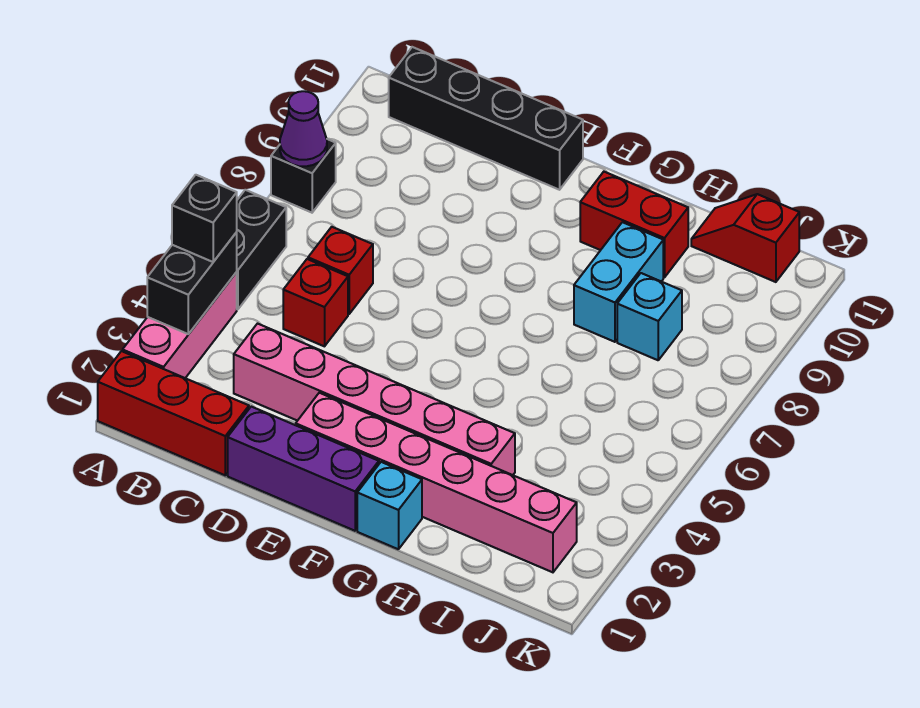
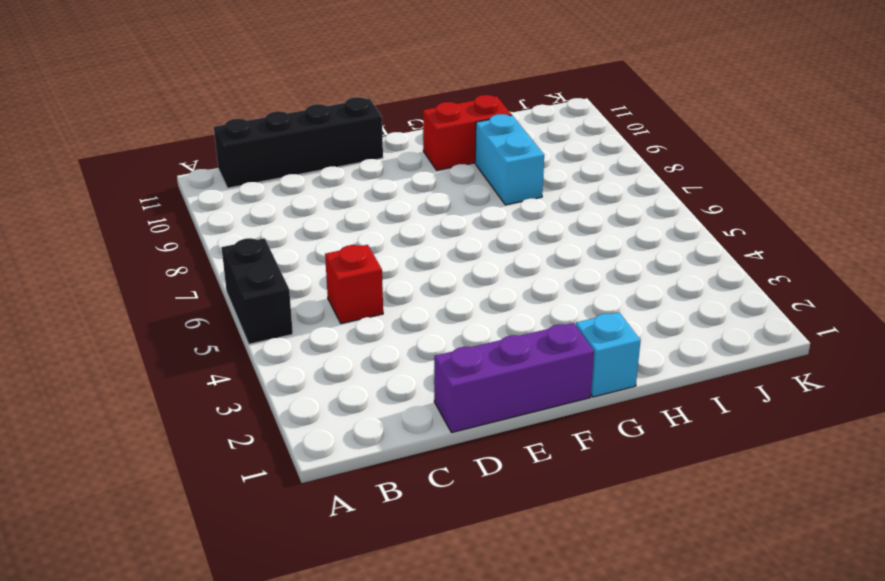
none -> red brick A1:C1 level 1
none -> pink brick A2:A4 level 1
none -> black brick A8 level 1

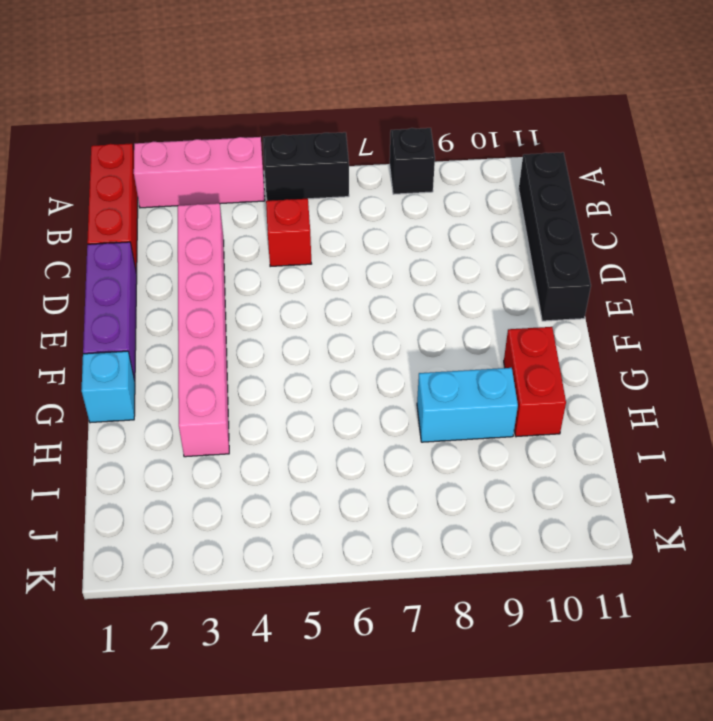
none -> red brick C6 level 1
none -> pink brick E2:J2 level 1
none -> cyan brick I8 level 1

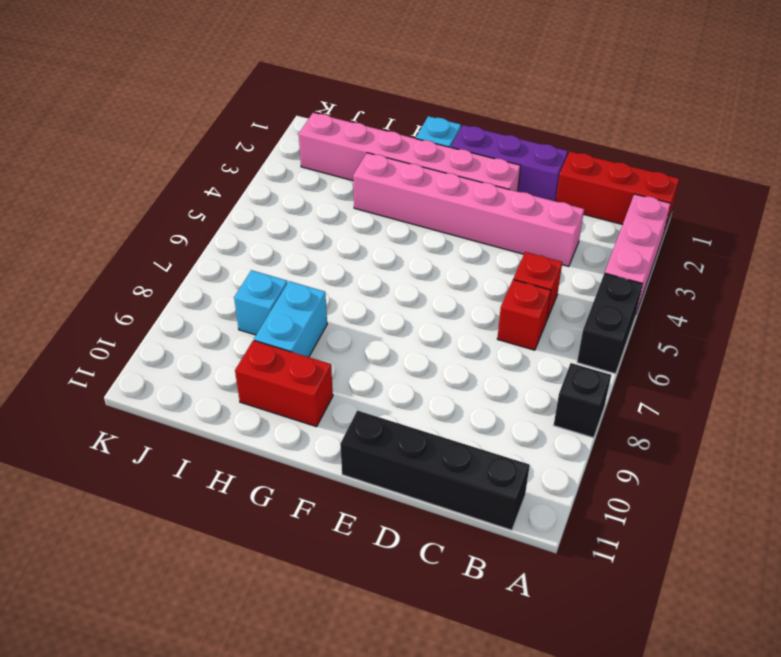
none -> red slope I11:J11 level 1 top J
none -> black brick A3:A4 level 2
none -> purple cone A8 level 2

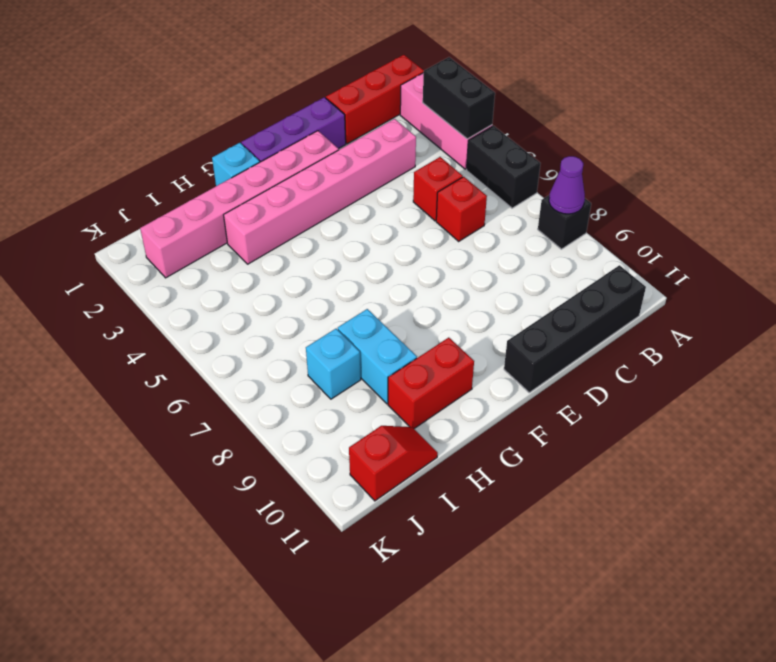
none -> black brick A4 level 3

